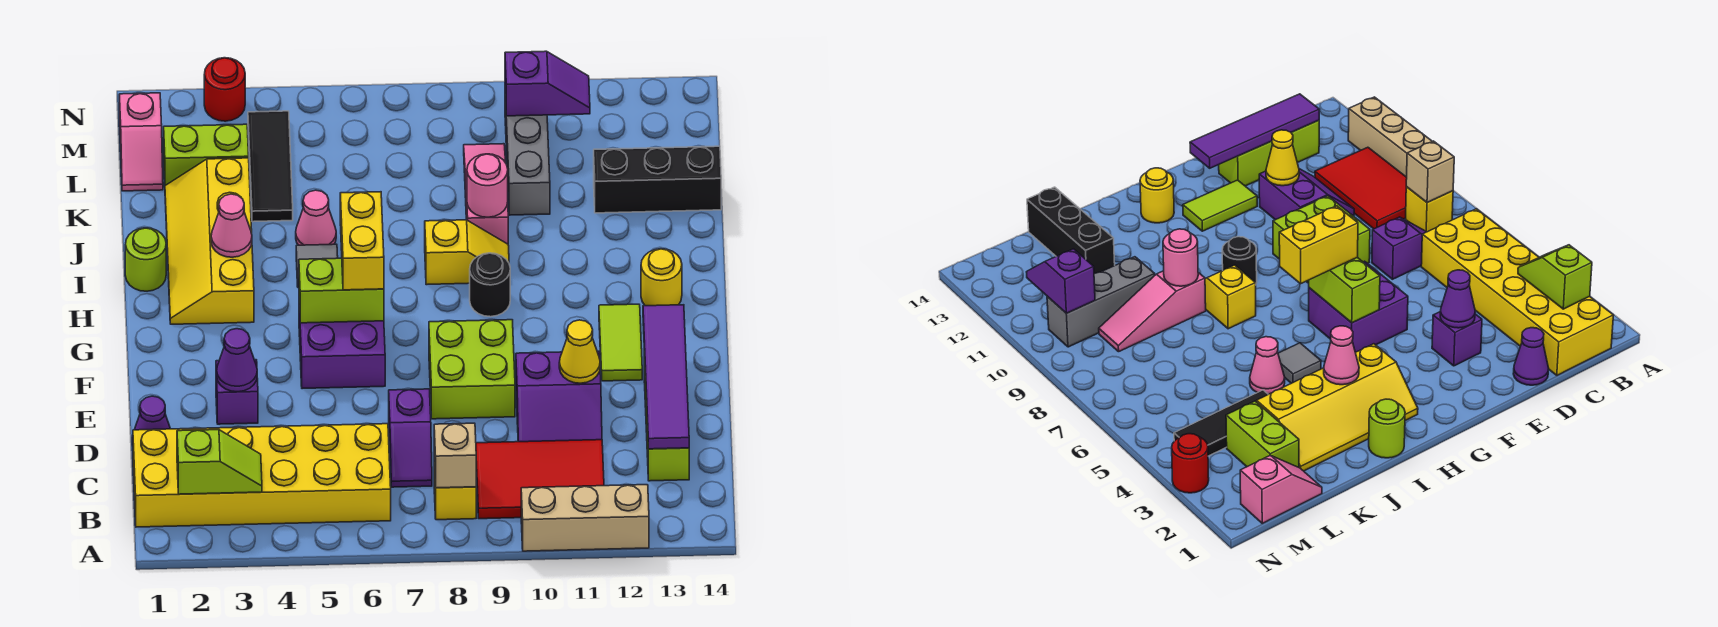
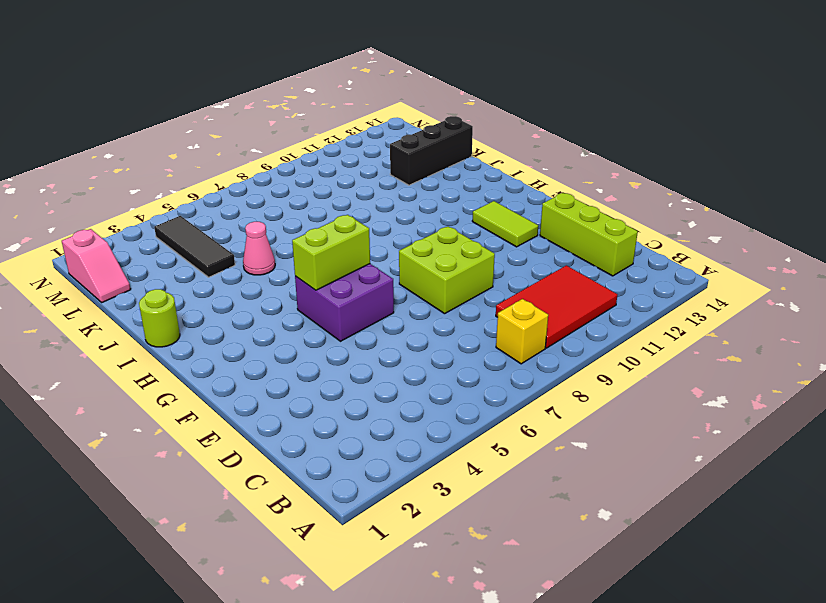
none -> tan brick A10:A12 level 1
none -> yellow brick B1:C6 level 1
none -> purple slope C7:D7 level 1 top D
none -> purple cone D1 level 1

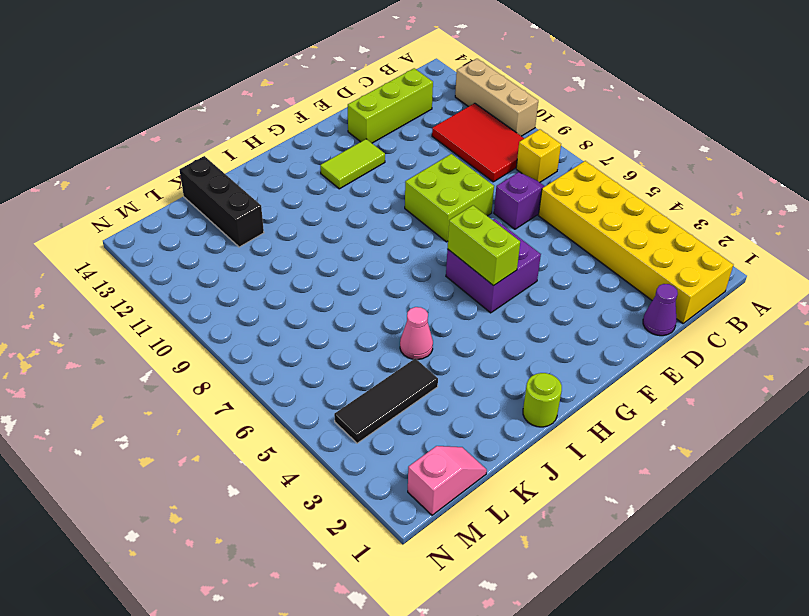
none -> purple slope D10:E11 level 1 top E
none -> purple brick E3 level 1
none -> yellow slope H2:K3 level 1 top 3
none -> black round brick H9 level 1

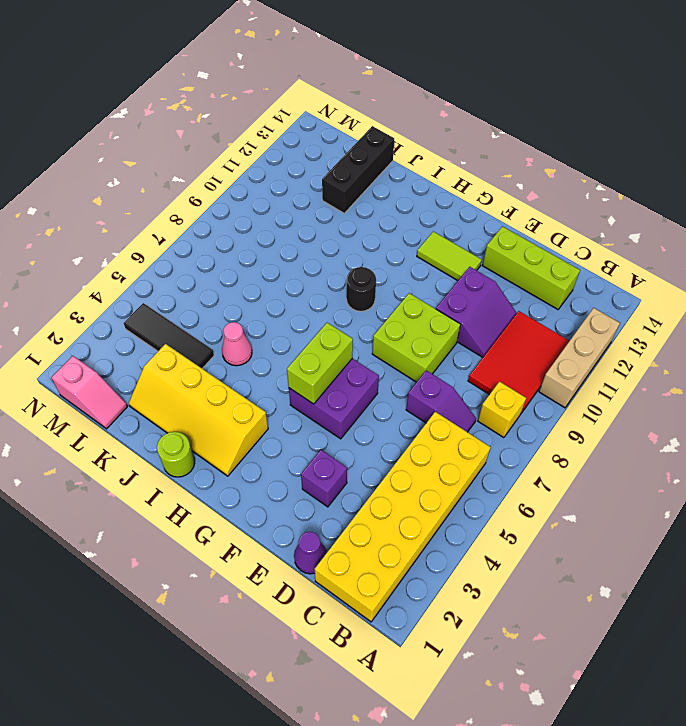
none -> yellow round brick H13 level 1
none -> grey tile I5 level 1
none -> yellow slope I8:I9 level 1 top 8
none -> pink slope J9:L9 level 1 top J

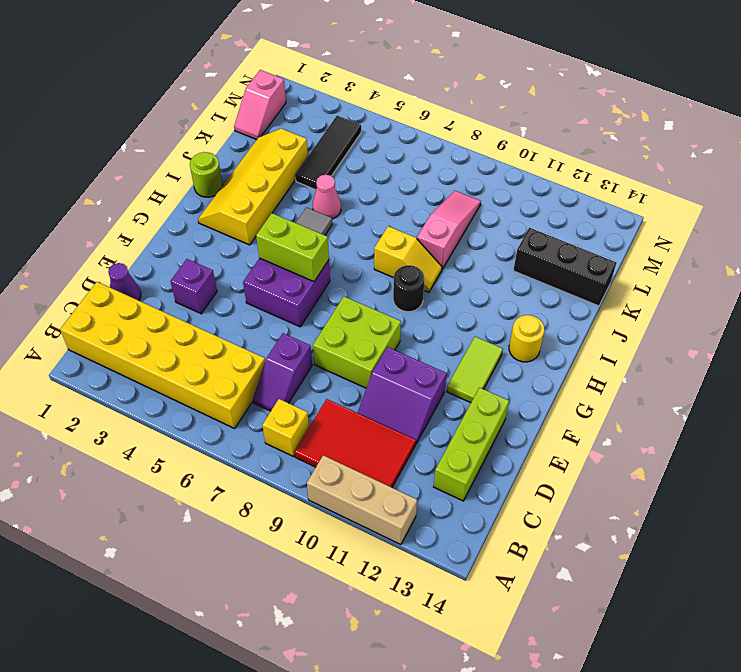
none -> grey brick K10:M10 level 1
none -> lime brick L2:L3 level 1
none -> red round brick N3 level 1
none -> lime slope B2:B3 level 2 top 2

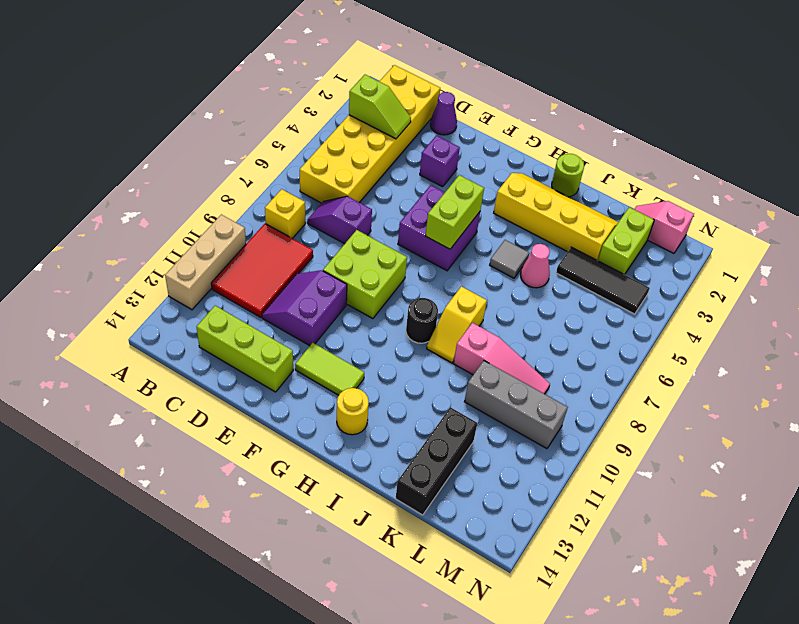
lime slope B3:C3 level 2 top B -> lime slope B2:B3 level 2 top 2
none -> red round brick N3 level 1
none -> tan brick B8 level 2
none -> purple tile C13:F13 level 2
none -> purple cone E3 level 2

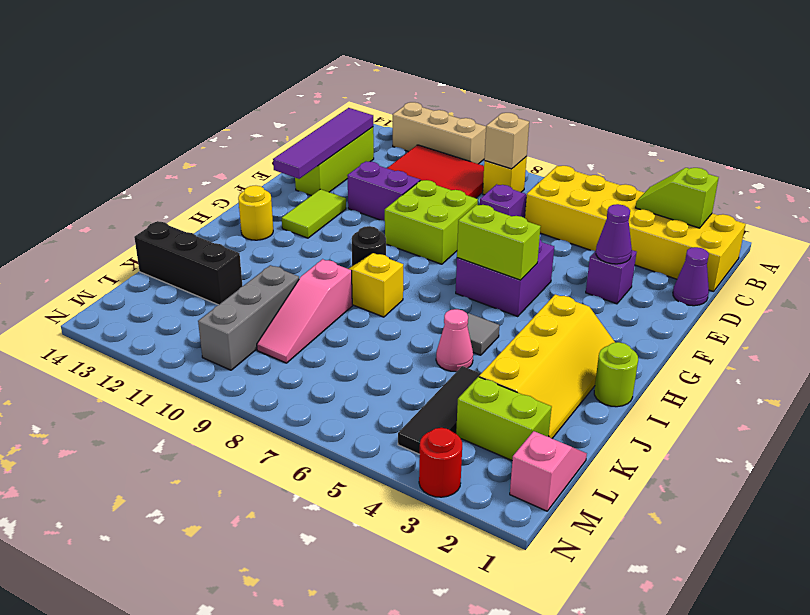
none -> yellow cone E11 level 2
none -> pink cone I3 level 2
none -> pink round brick J9 level 2
none -> purple slope M10:M11 level 2 top 10

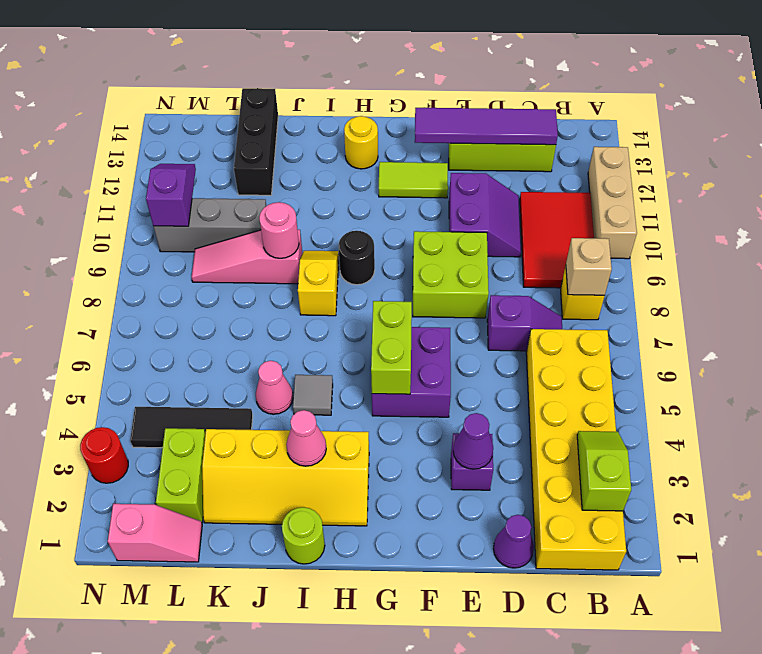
none -> yellow cone E11 level 2
none -> yellow brick G6:H6 level 3

